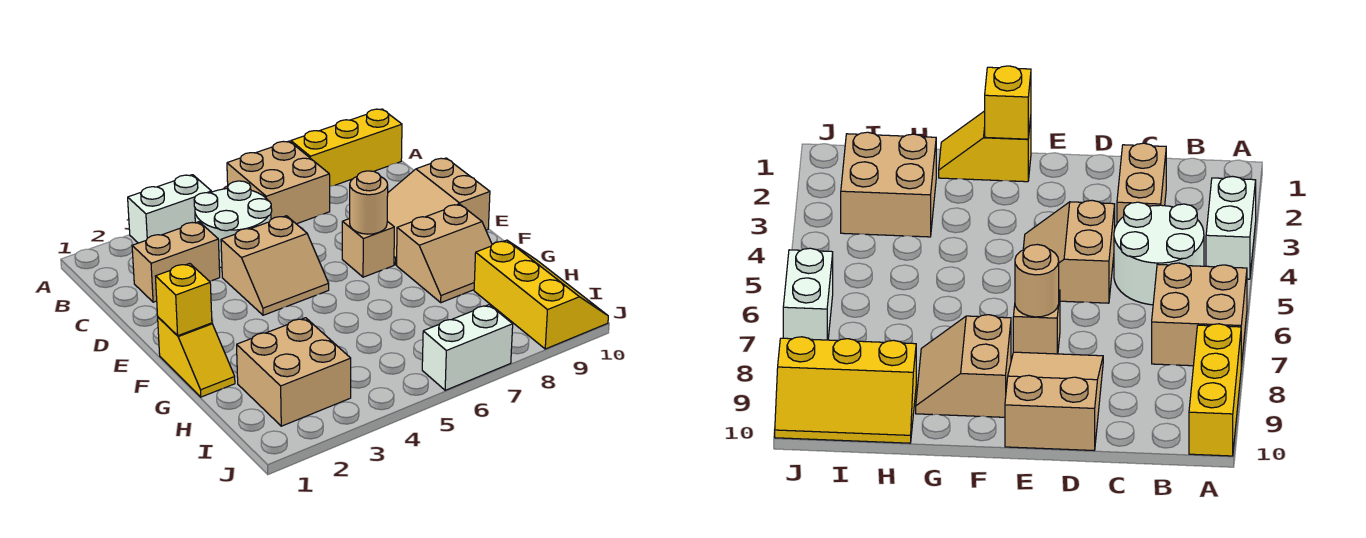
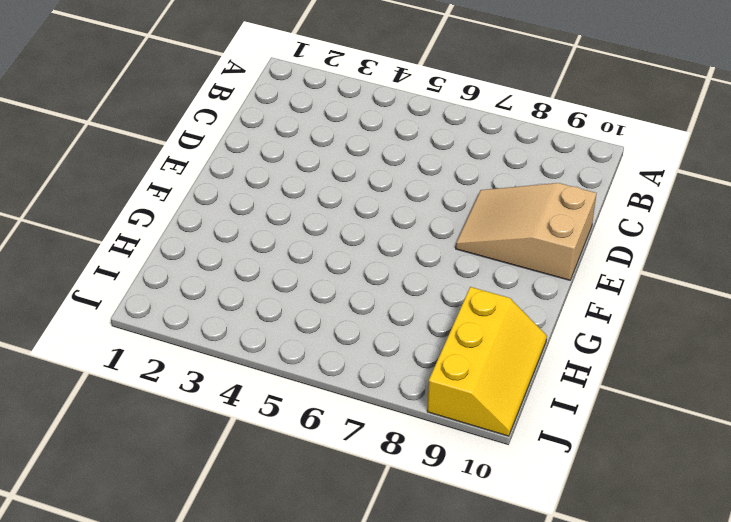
none -> white brick A3:A4 level 1
none -> tan brick A6:B7 level 1
none -> yellow brick A8:A10 level 1

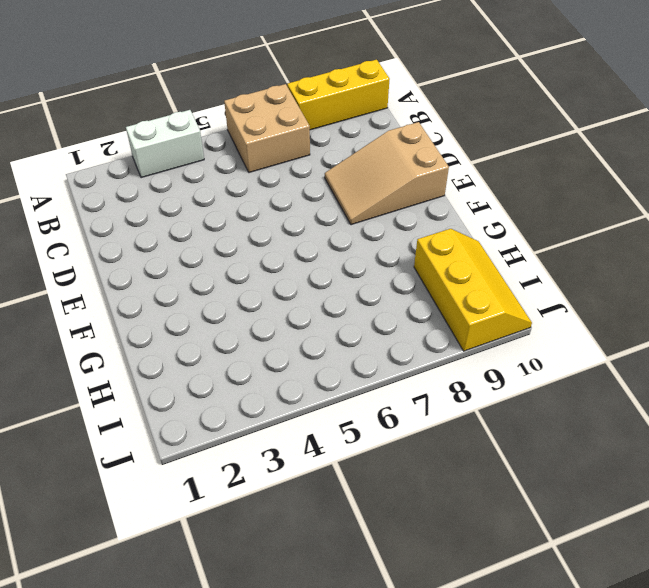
none -> white round brick B4:C5 level 1
none -> tan brick C2:C3 level 1
none -> tan slope D4:E5 level 1 top D

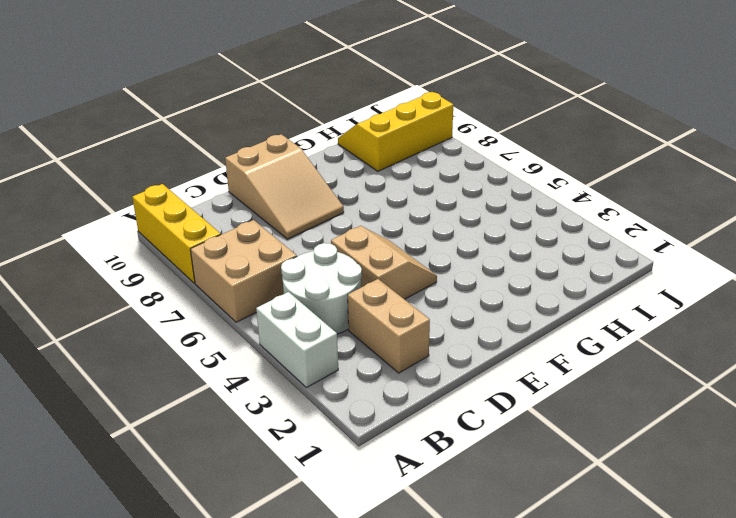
none -> tan brick E7 level 1
none -> yellow slope F1:G1 level 1 top F
none -> tan slope F8:G9 level 1 top F

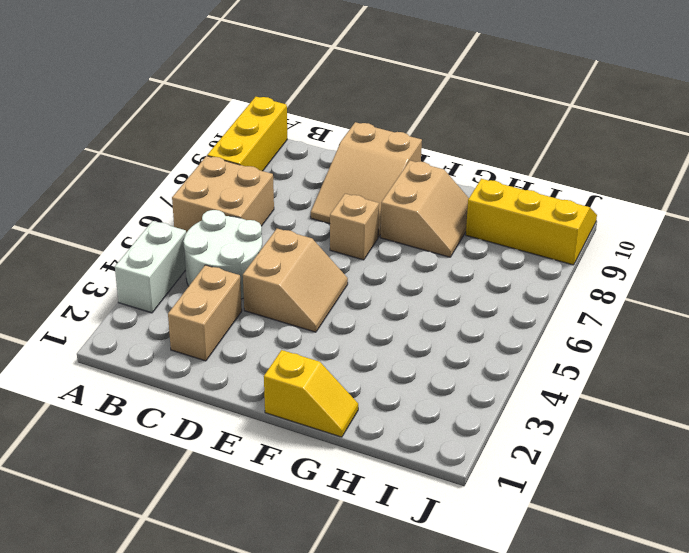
none -> tan brick H2:I3 level 1
none -> white brick J6:J7 level 1
none -> tan round brick E7 level 2

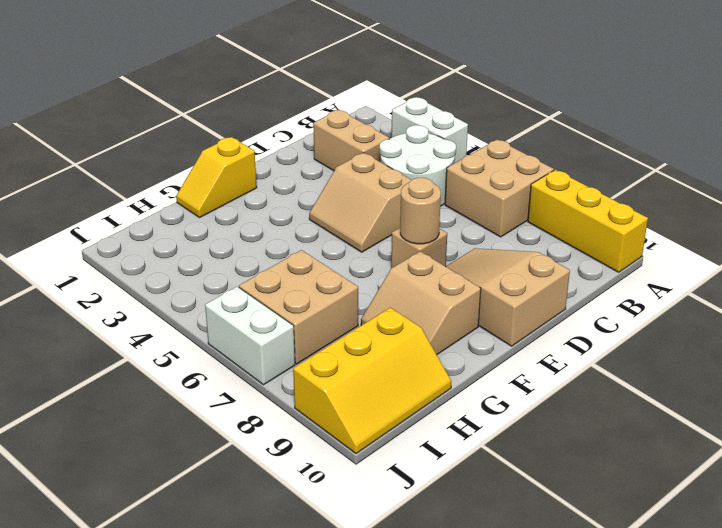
tan brick H6:I7 level 1 -> tan brick H2:I3 level 1
none -> yellow brick F1 level 2

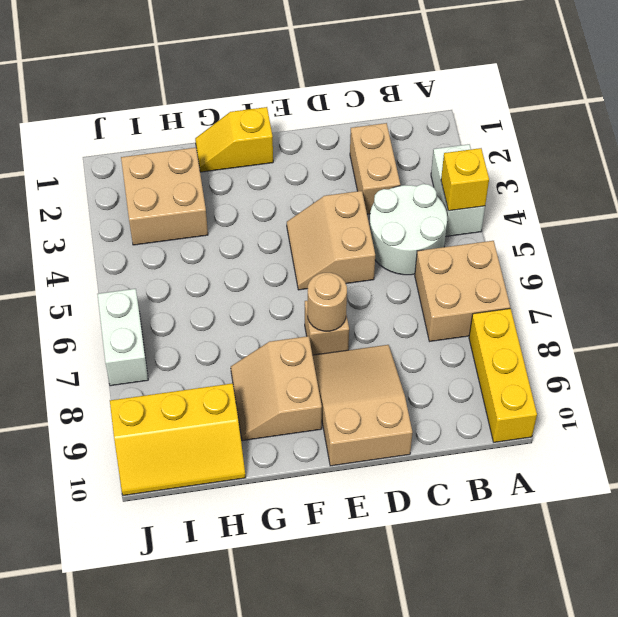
yellow brick A4 level 2 -> yellow brick F1 level 2

